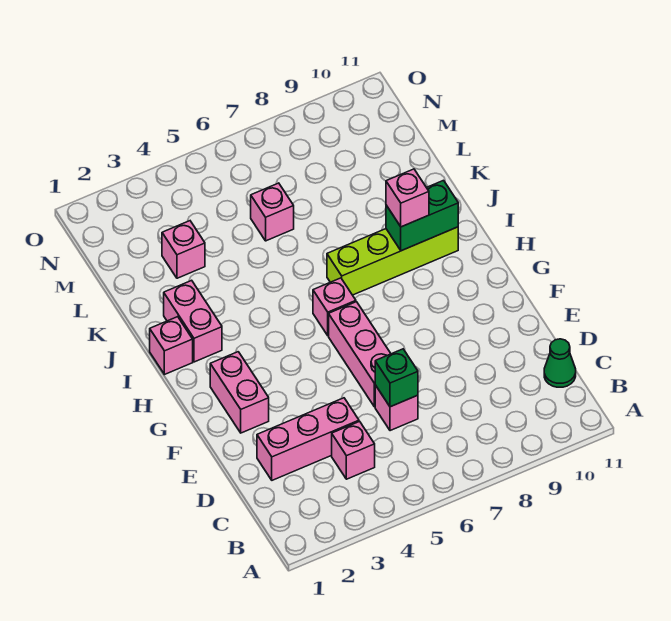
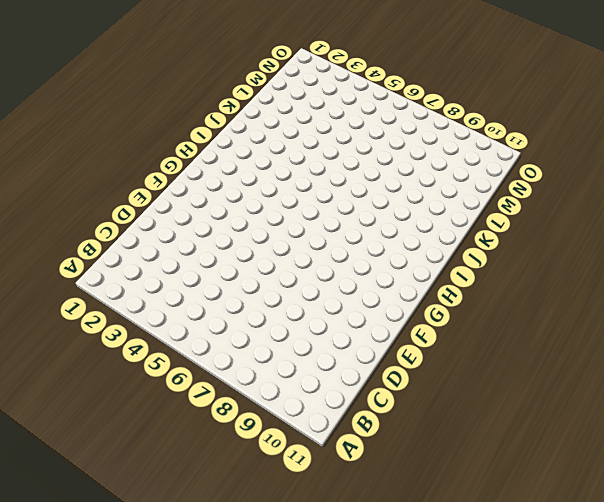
none -> pink brick C4 level 1
none -> green cone C11 level 1
none -> pink brick D2:D4 level 1

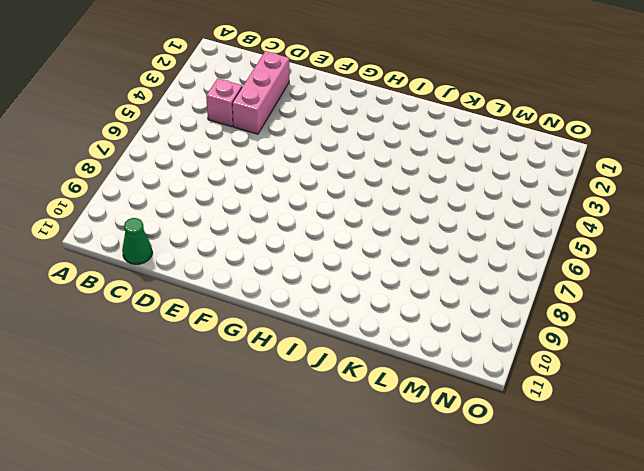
none -> pink brick D6 level 1
none -> pink brick E6:G6 level 1
none -> pink brick F2:G2 level 1

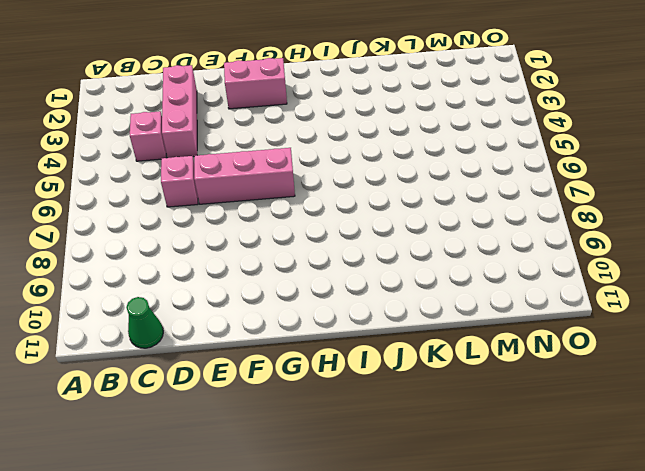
none -> pink brick H6 level 1
none -> pink brick I1 level 1
none -> pink brick I2:J2 level 1

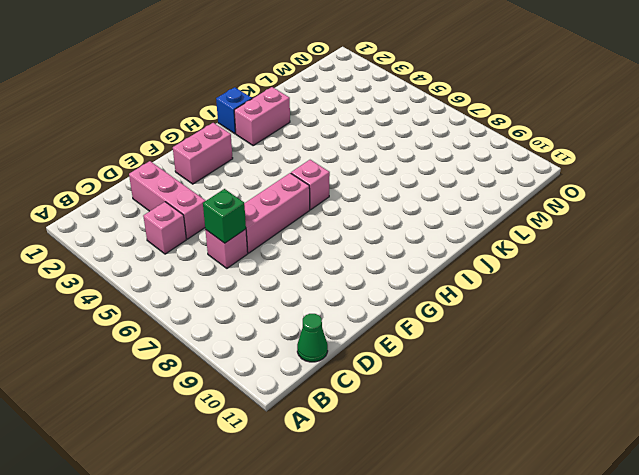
blue brick I1 level 1 -> pink brick I1 level 1
none -> lime brick I7:I10 level 1
none -> pink brick L3 level 1
none -> pink brick L6 level 1

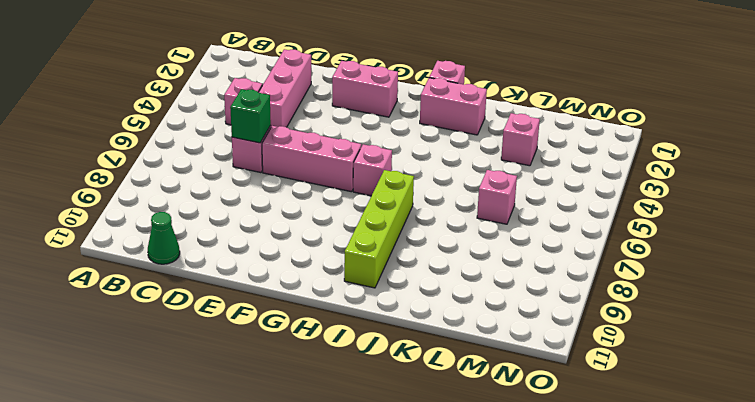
none -> green brick I9:I10 level 2
none -> pink brick I9 level 3

